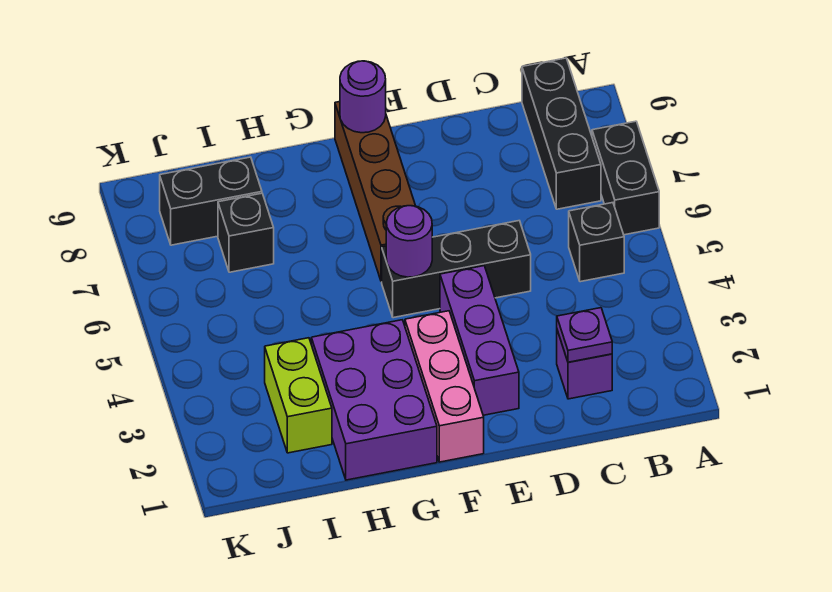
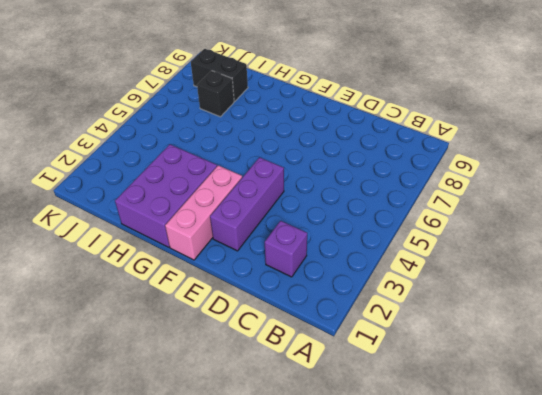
none -> black brick A6:A7 level 1
none -> black brick B5 level 1
none -> black brick B7:B9 level 1

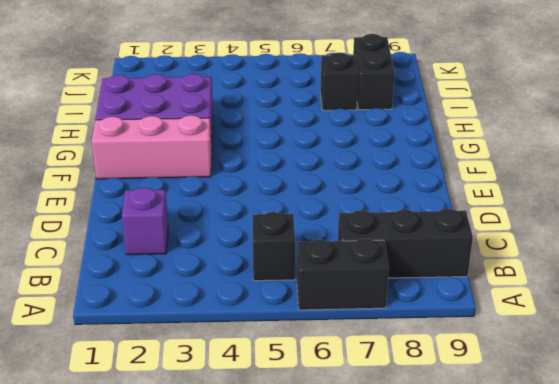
none -> black brick D5:F5 level 1
none -> purple brick E2:E4 level 1
none -> brown brick F6:F9 level 1

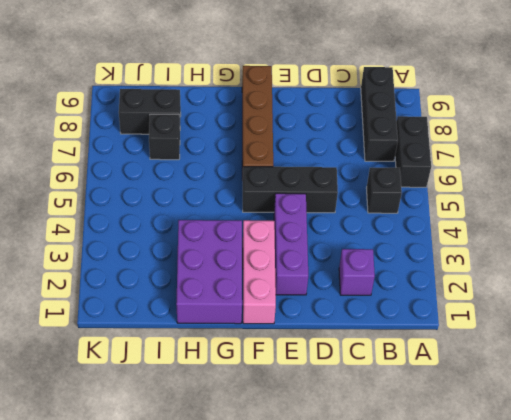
none -> lime brick I2:I3 level 1
none -> purple plate C2 level 2
none -> purple round brick F5 level 2

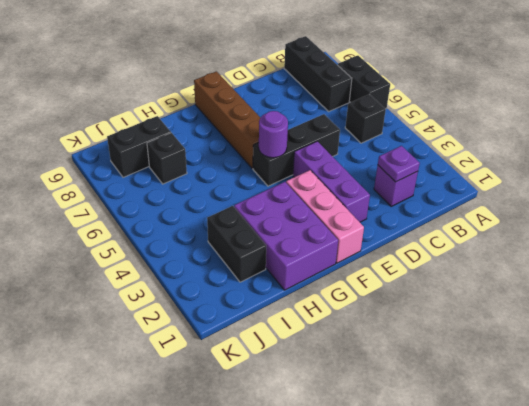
black brick I2:I3 level 1 -> lime brick I2:I3 level 1
none -> purple round brick F9 level 2

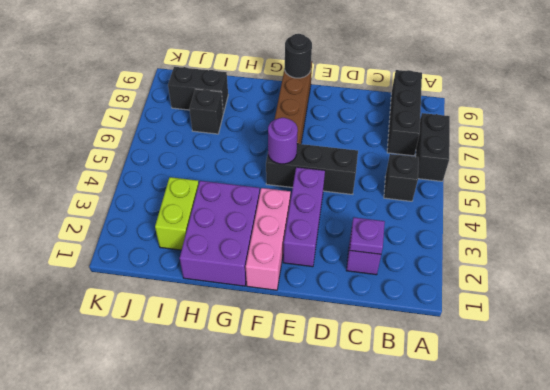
black round brick F9 level 2 -> purple round brick F9 level 2

